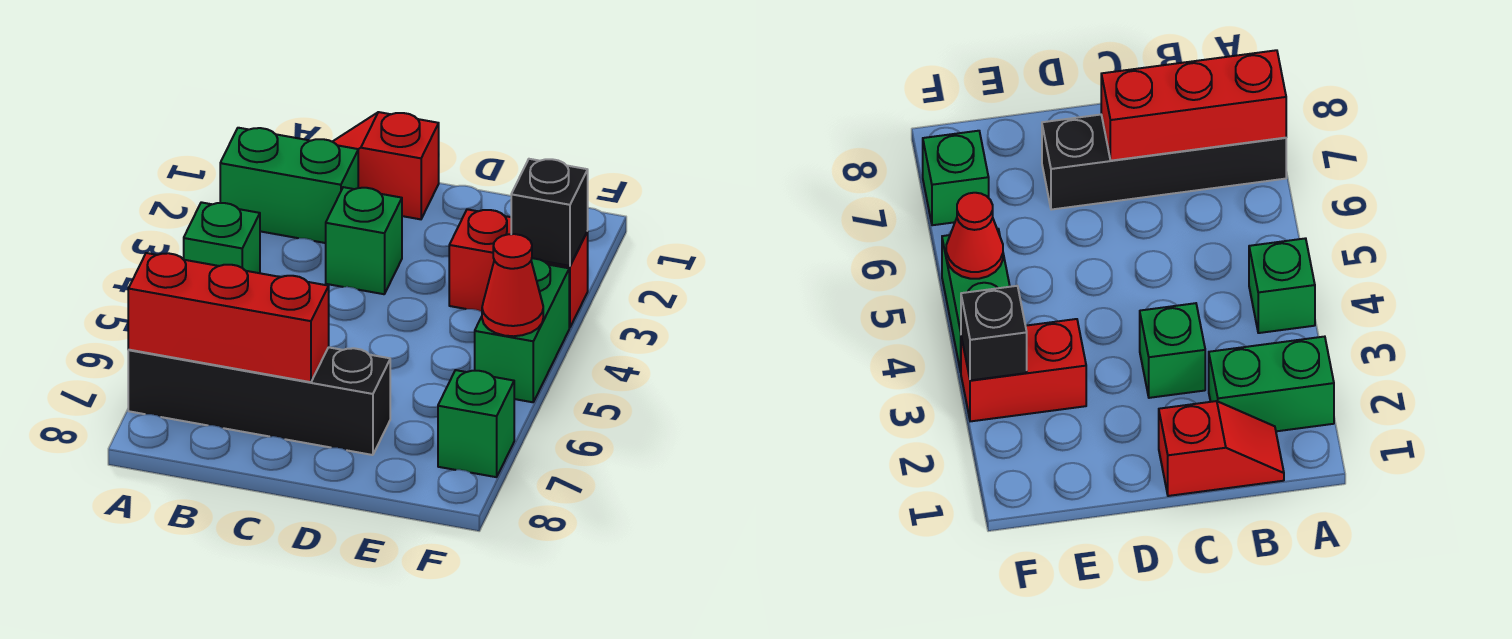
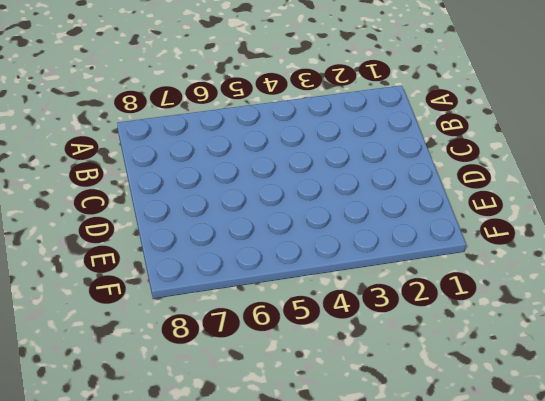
none -> green brick A2:B2 level 1
none -> green brick A4 level 1

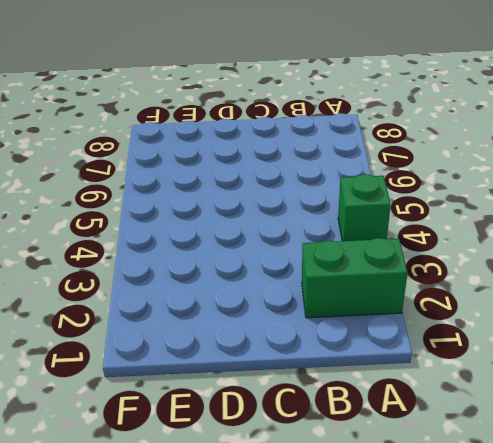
none -> black brick A7:D7 level 1
none -> red slope B1:C1 level 1 top C

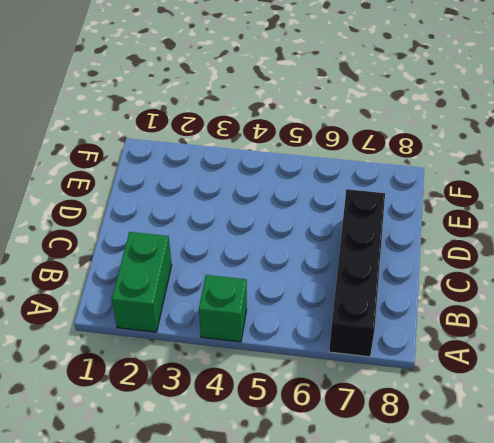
none -> red slope B1:C1 level 1 top C
none -> green brick C3 level 1

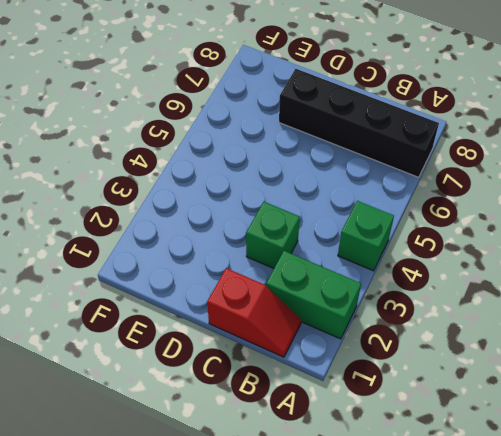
none -> red brick E3:F3 level 1
none -> green brick F4:F5 level 1

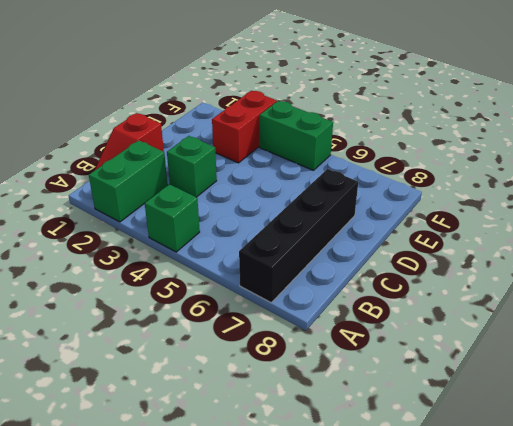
none -> green brick F7 level 1
none -> red brick A7:C7 level 2

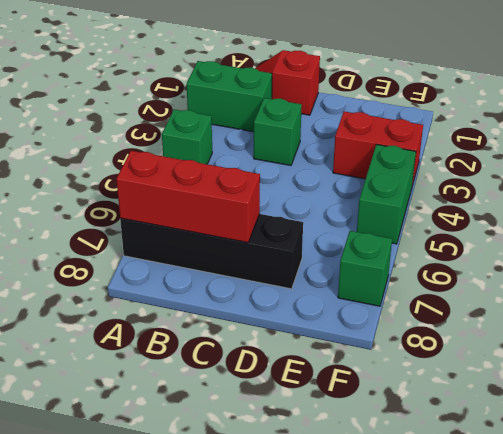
none -> black brick F3 level 2
none -> red cone F5 level 2

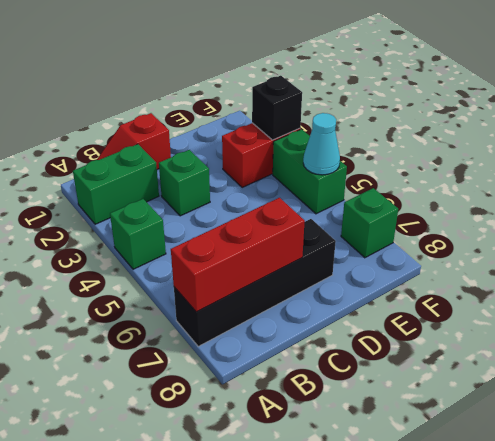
cyan cone F5 level 2 -> red cone F5 level 2

